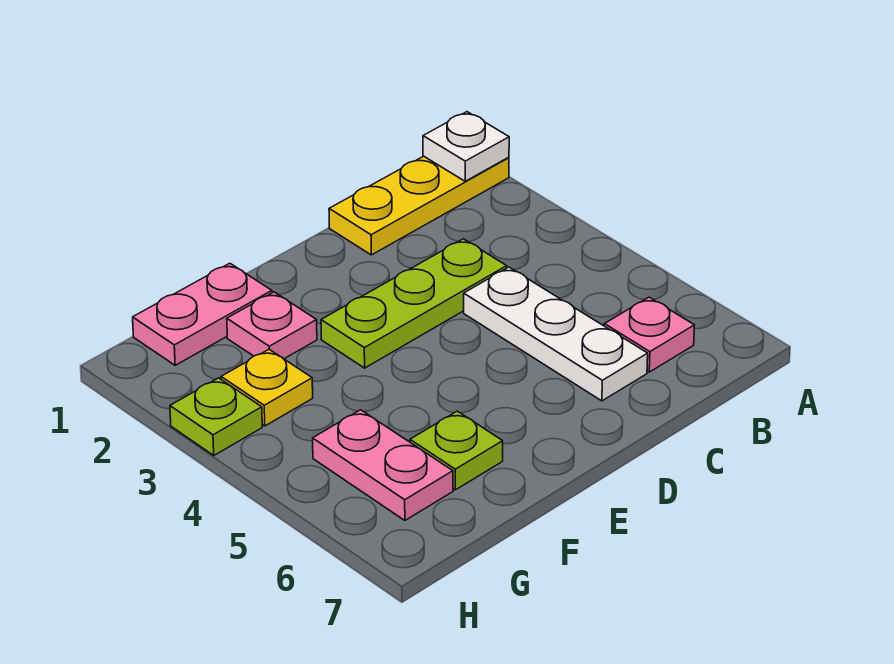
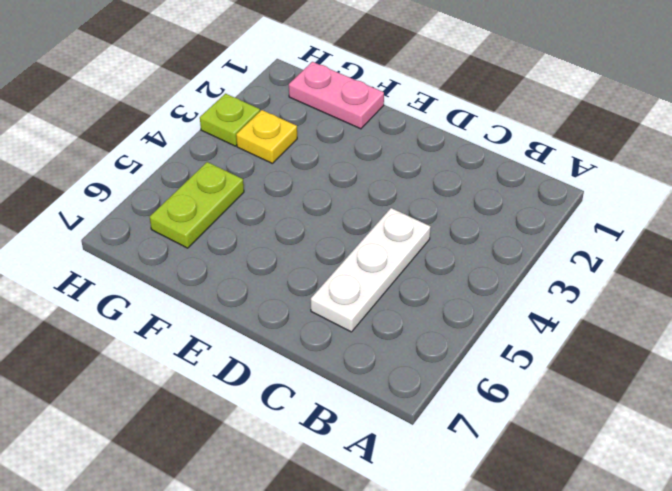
lime plate G5:G6 level 1 -> pink plate G5:G6 level 1
none -> yellow plate A1:C1 level 1
none -> pink plate B6 level 1

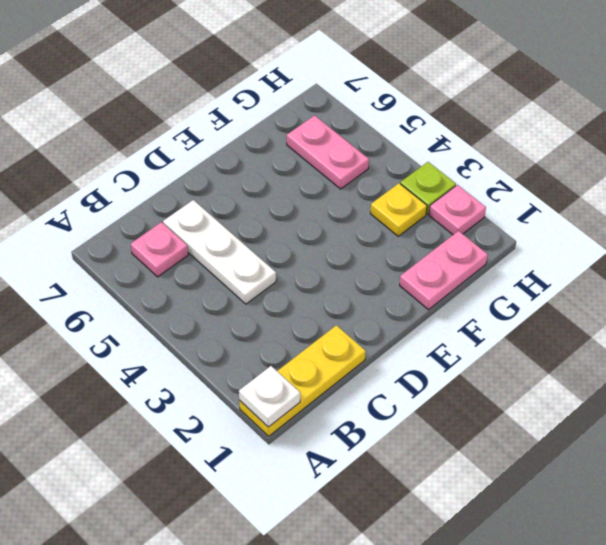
pink plate H2 level 1 -> pink plate F2 level 1
none -> lime plate C3:E3 level 1
none -> lime plate F6 level 1

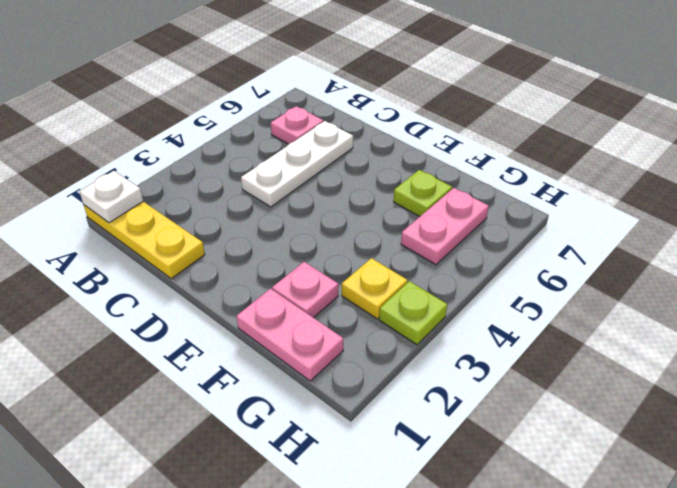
none -> lime plate C3:E3 level 1

